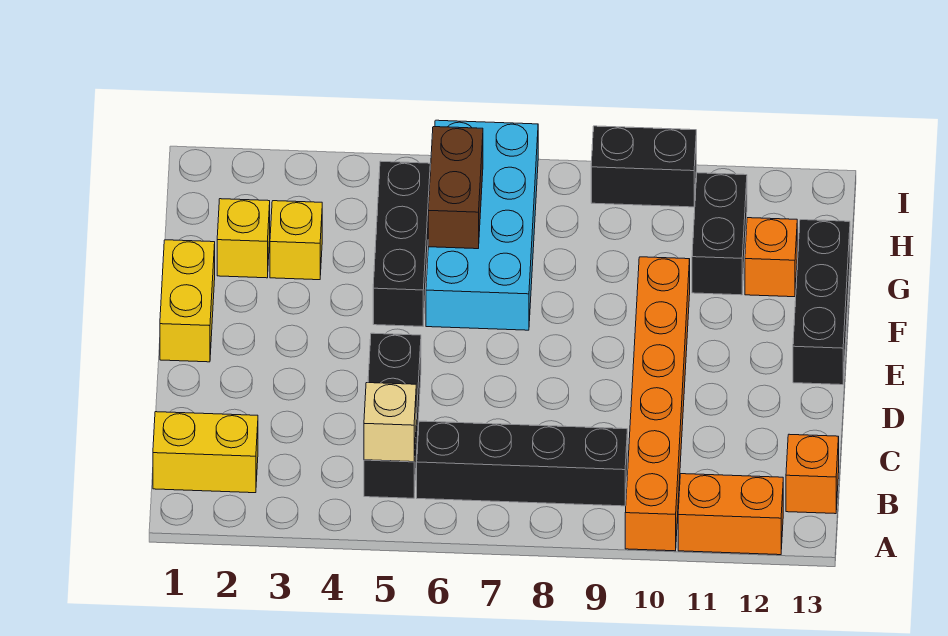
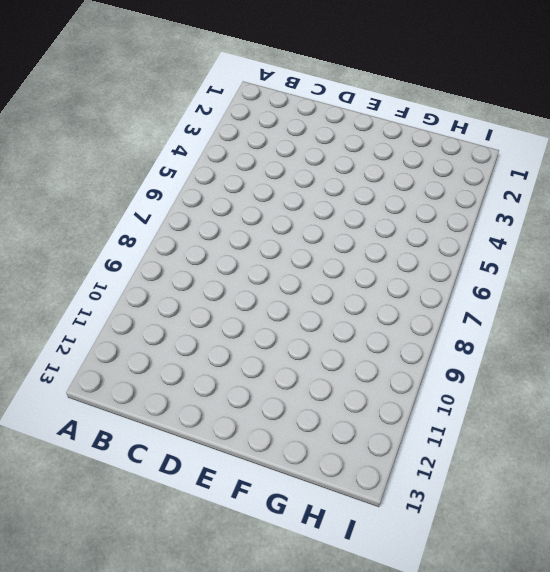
none -> orange brick A10:F10 level 1
none -> orange brick A11:A12 level 1
none -> yellow brick B1:B2 level 1

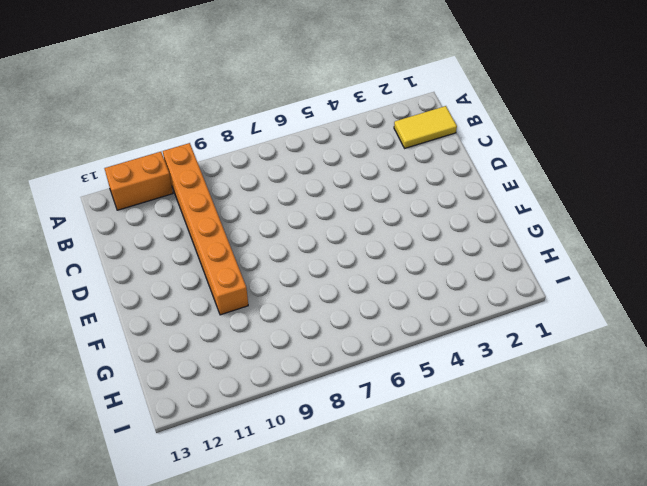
yellow tile B1:B2 level 1 -> yellow brick B1:B2 level 1
none -> black brick B5:D5 level 1
none -> black brick B6:B9 level 1
none -> orange brick B13 level 1

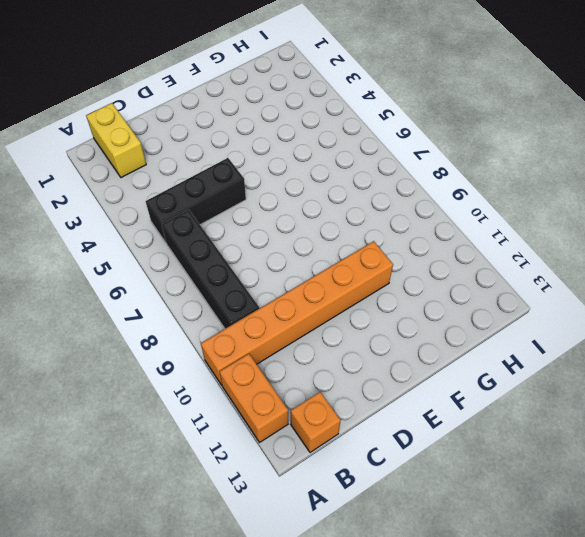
none -> yellow brick E1:F1 level 1
none -> black brick E13:G13 level 1
none -> black brick F5:H5 level 1

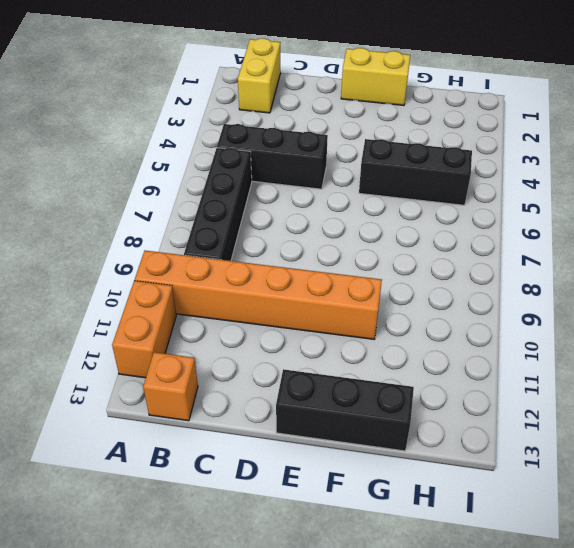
none -> cyan brick F6:I7 level 1
none -> yellow brick G2 level 1
none -> yellow brick G3 level 1

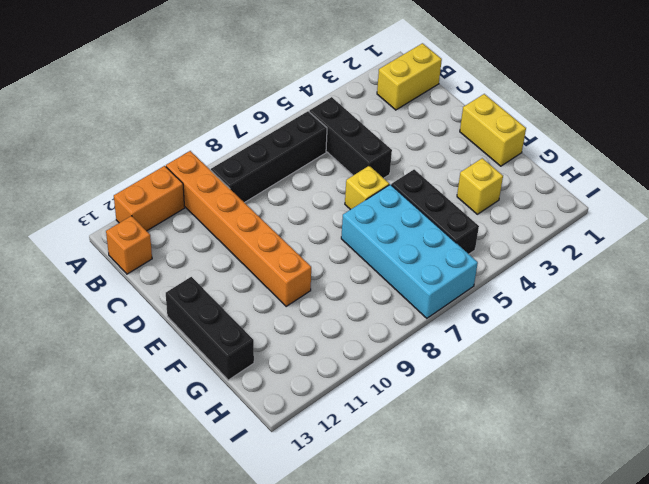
yellow brick E6 level 1 -> yellow brick G2 level 1
none -> black brick G11:H11 level 1
none -> orange brick G12 level 1
none -> black brick I9:I10 level 1

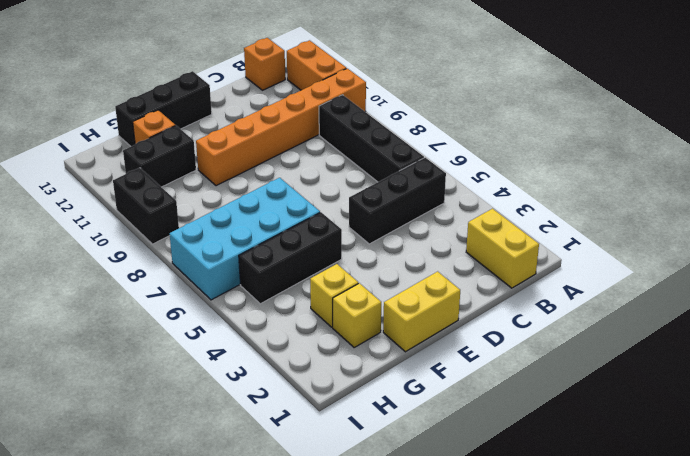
none -> tan brick B5 level 2
none -> brown brick G6:H6 level 2

